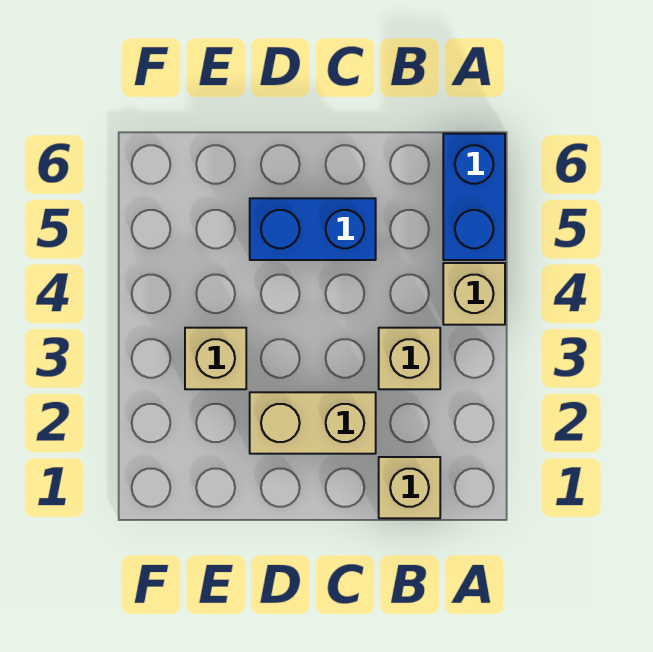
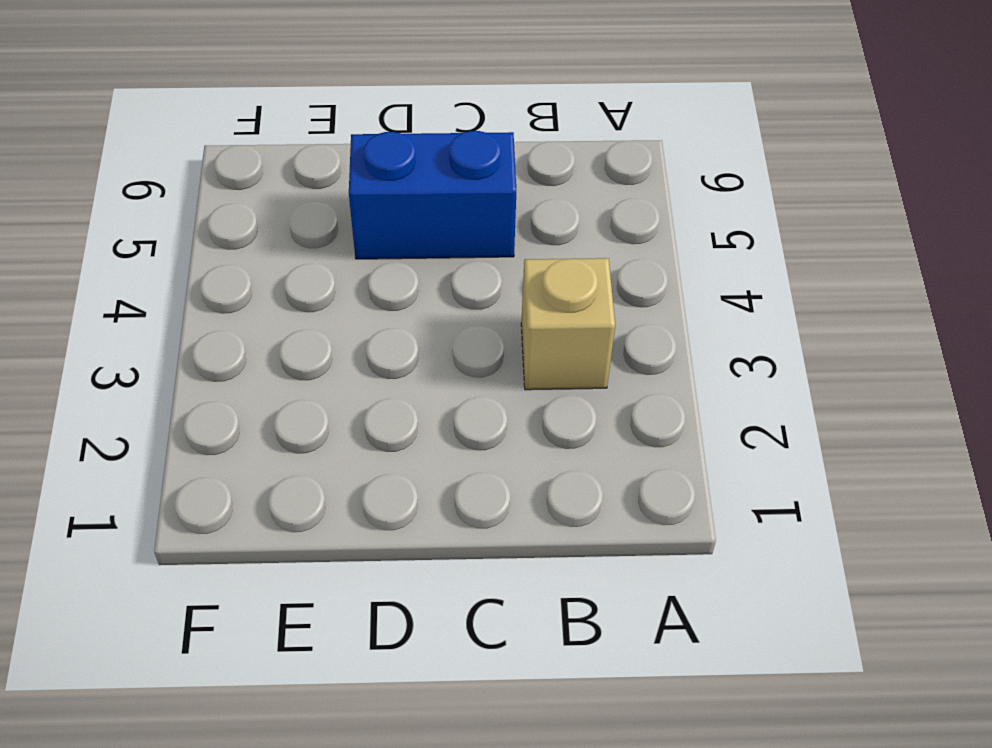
none -> tan brick A4 level 1
none -> blue brick A5:A6 level 1

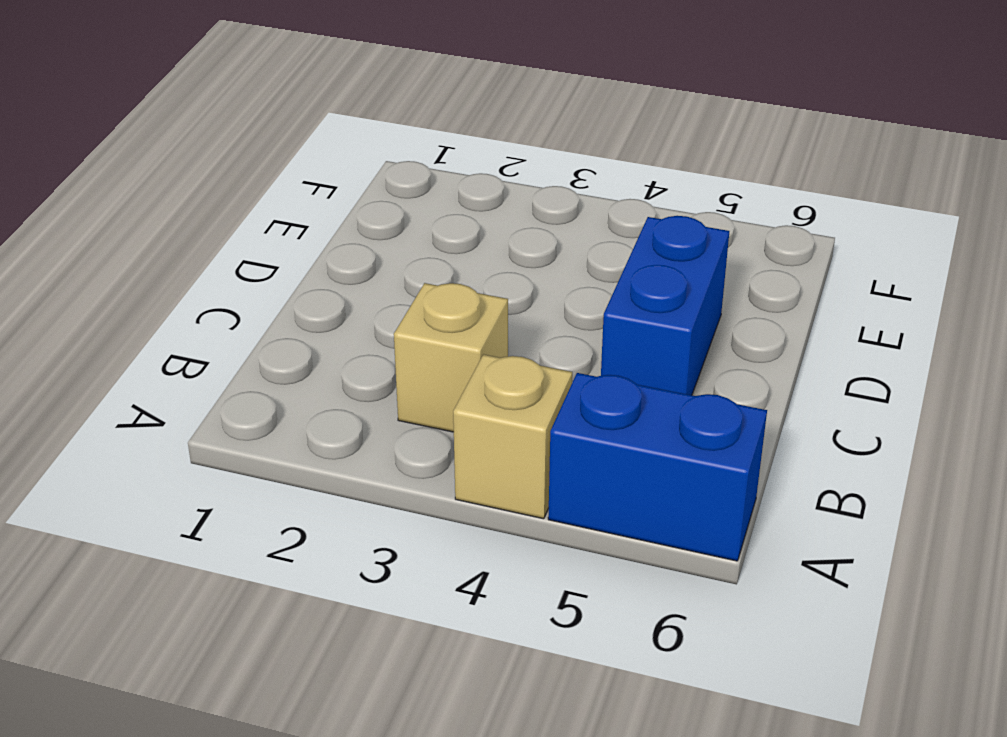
none -> tan brick B1 level 1
none -> tan brick C2:D2 level 1

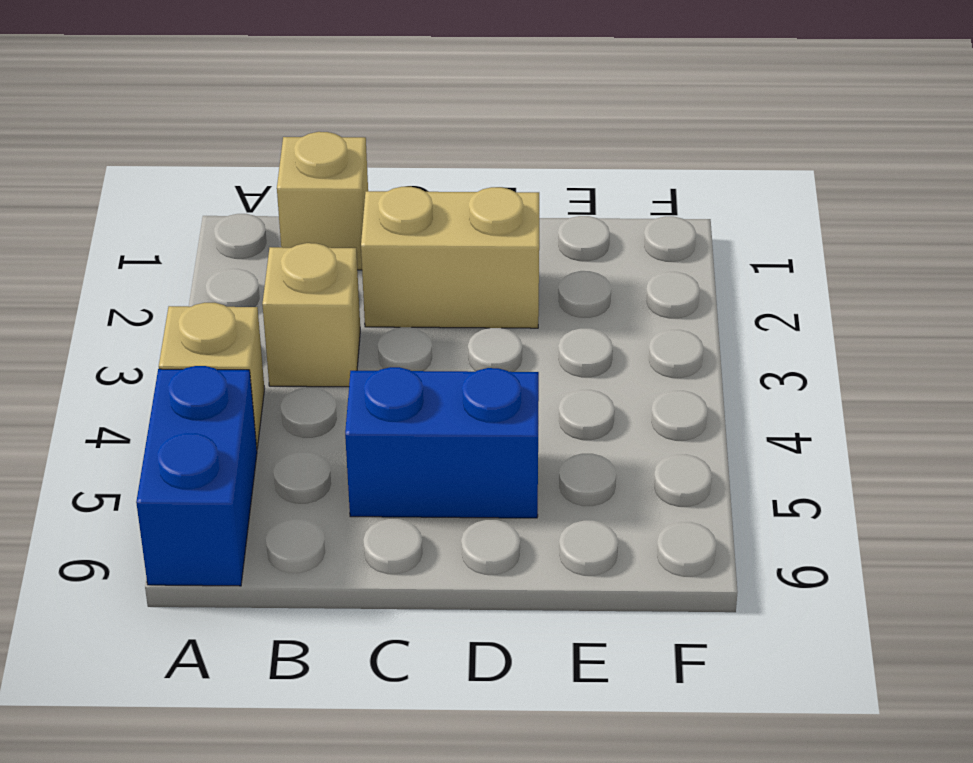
none -> tan brick E3 level 1

